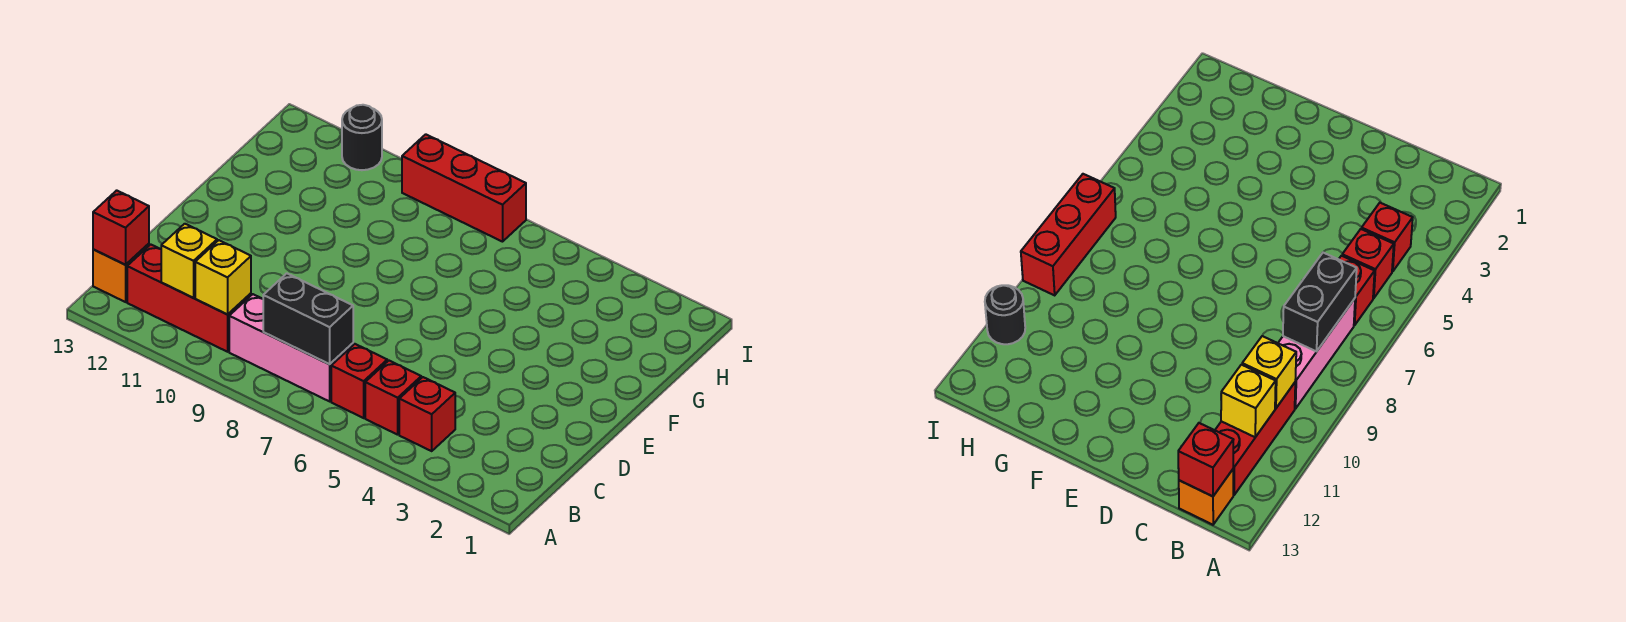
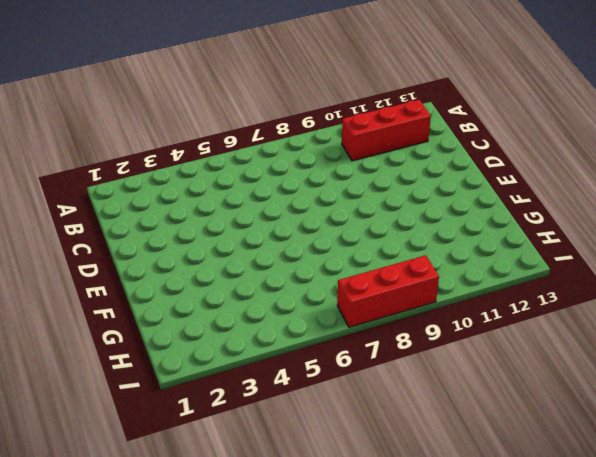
none -> red brick B4 level 1
none -> red brick B5 level 1
none -> red brick B6 level 1

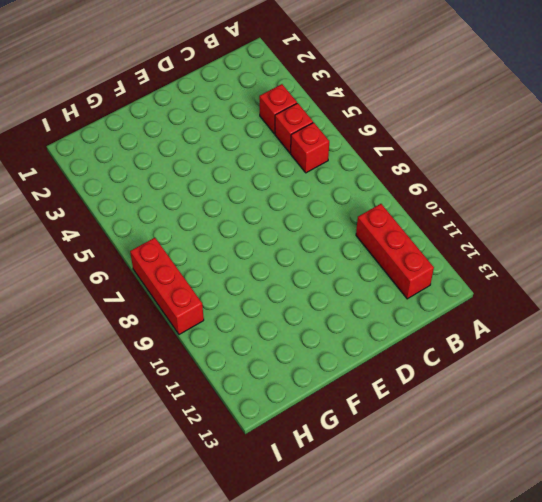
none -> pink brick B7:B9 level 1
none -> orange brick B13 level 1
none -> black round brick I11 level 1

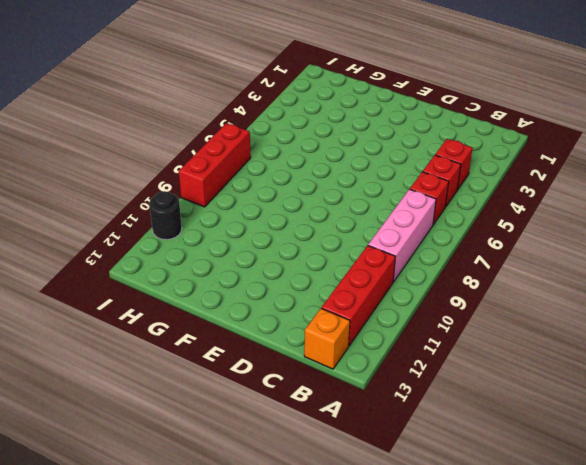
none -> black brick B7:B8 level 2
none -> yellow brick B10 level 2
none -> yellow brick B11 level 2

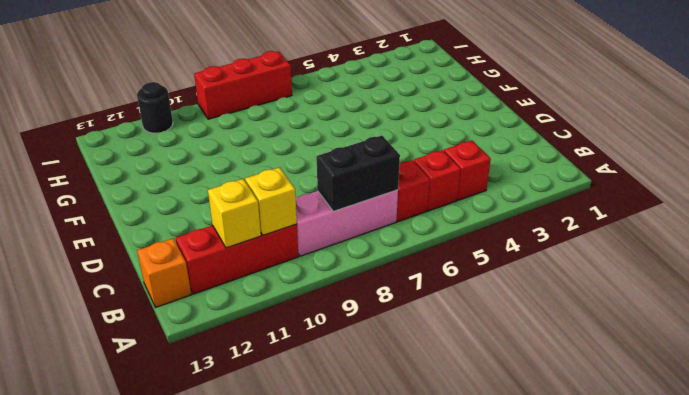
none -> red brick B13 level 2

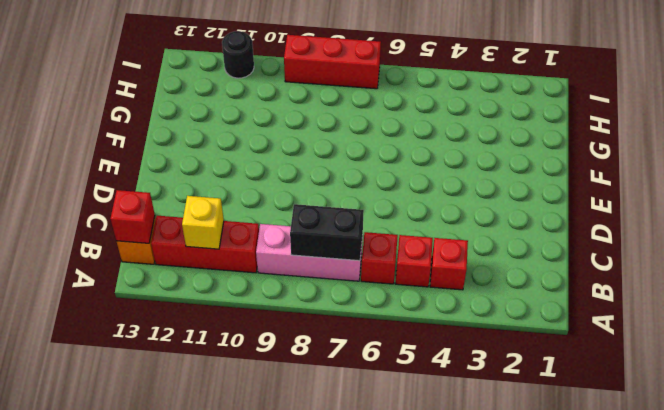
none -> yellow brick B10 level 2

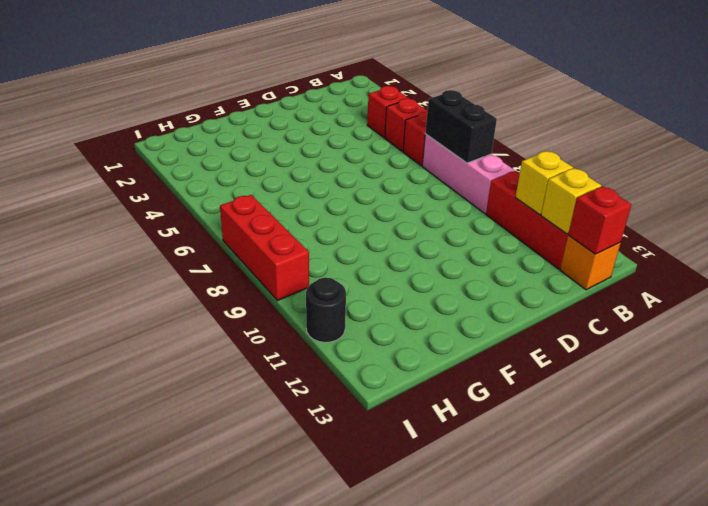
yellow brick B12 level 2 -> yellow brick B10 level 2

